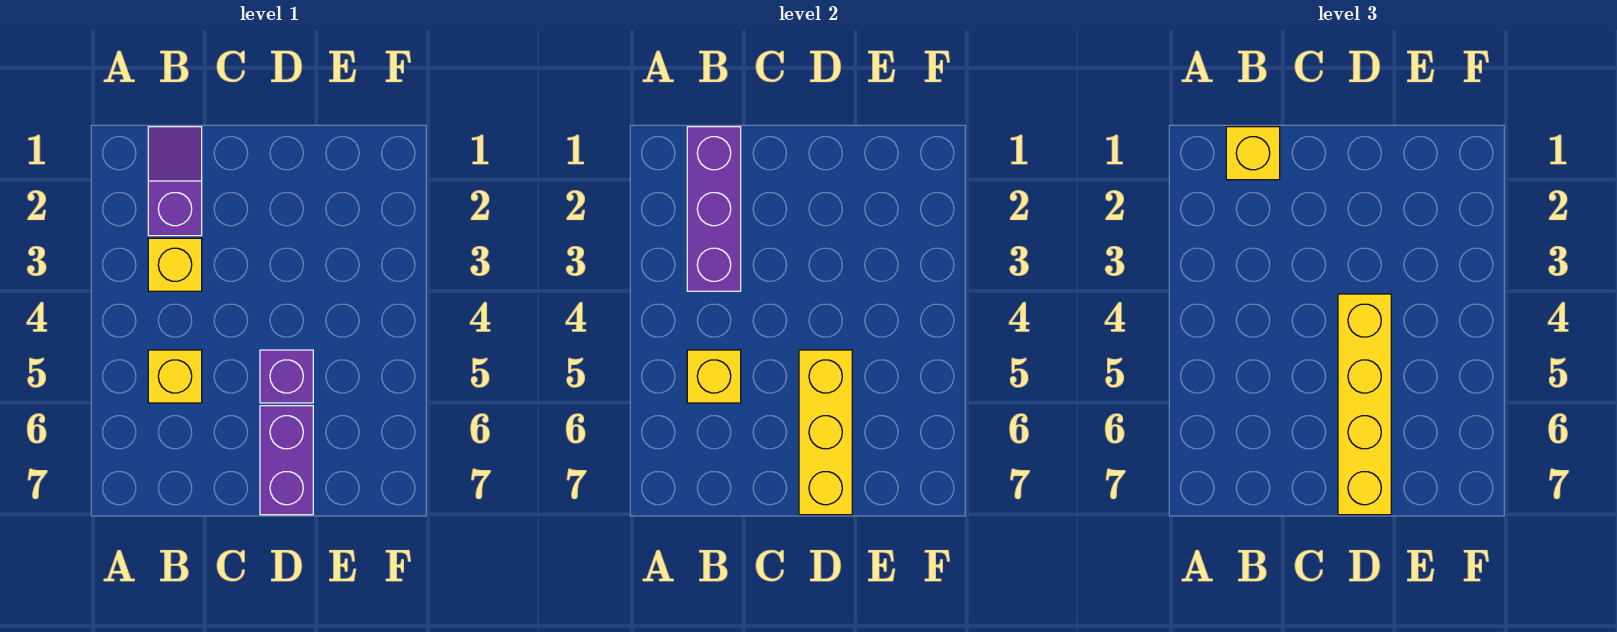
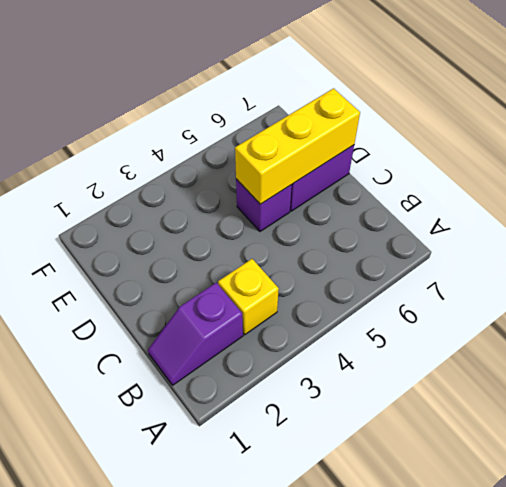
none -> yellow brick B5 level 1
none -> purple brick B1:B3 level 2

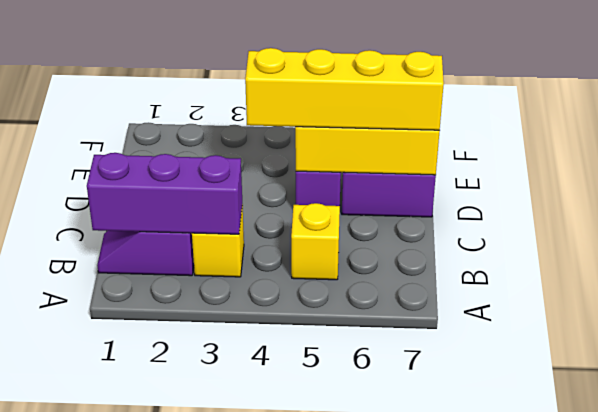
none -> yellow brick B5 level 2
none -> yellow brick B1 level 3

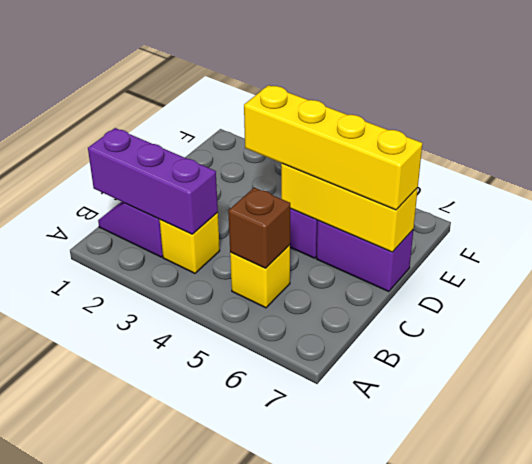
brown brick B5 level 2 -> yellow brick B5 level 2
none -> yellow brick B1 level 3

